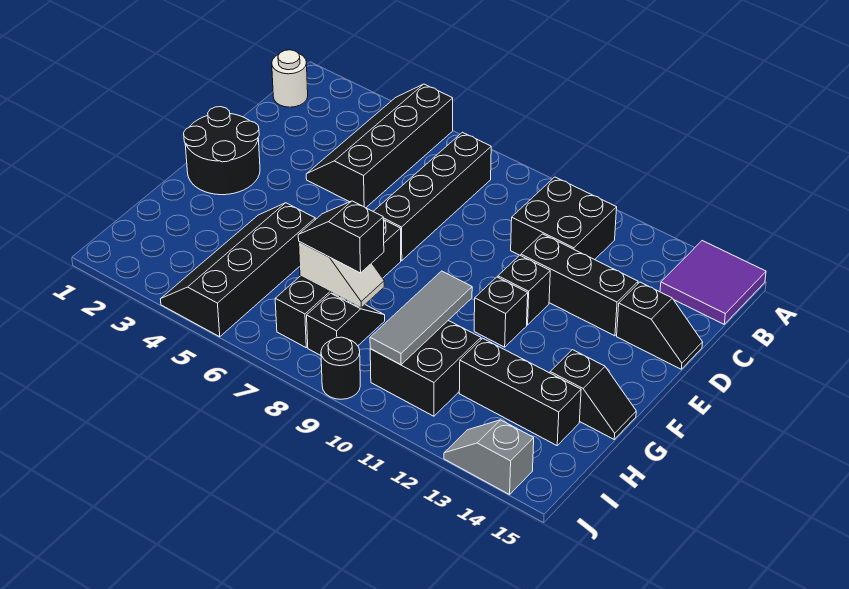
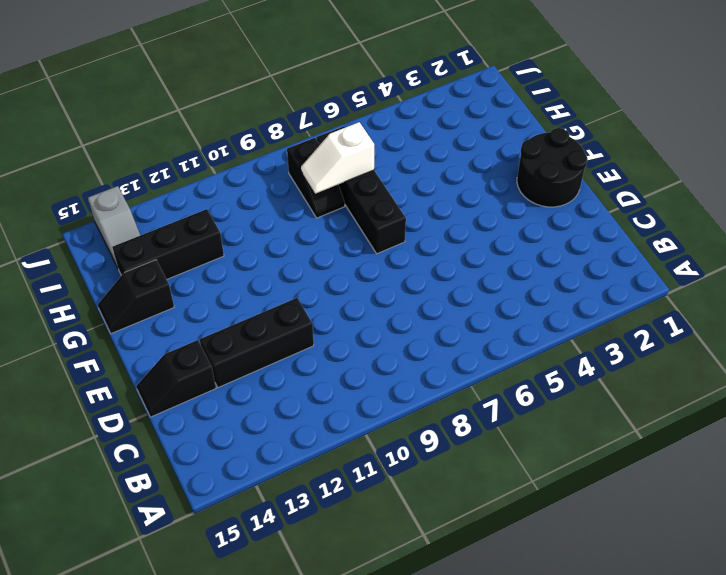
grey slope I14:J14 level 1 top J -> grey slope J13:J14 level 1 top 14
none -> black slope A4:D5 level 1 top 5
none -> purple tile A14:B15 level 1
none -> white round brick B1 level 1

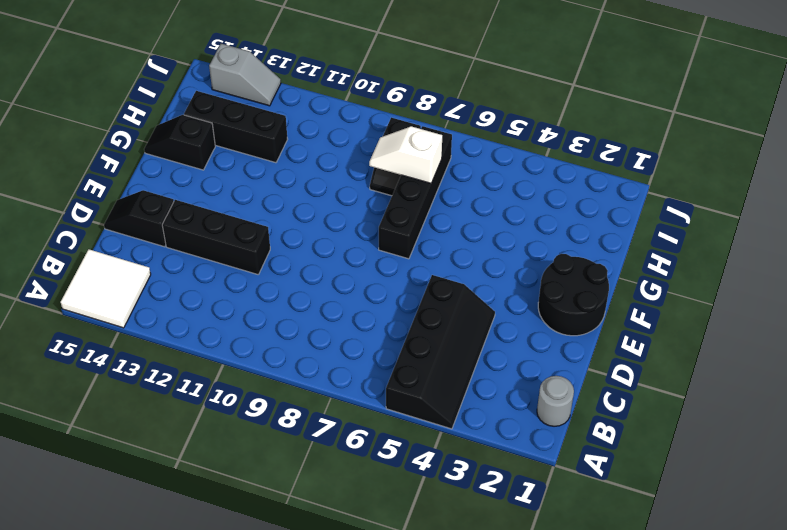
white tile A14:B15 level 1 -> purple tile A14:B15 level 1
grey round brick B1 level 1 -> white round brick B1 level 1
none -> black brick B7:E7 level 1
none -> black brick B10:C11 level 1
none -> black brick E11 level 1

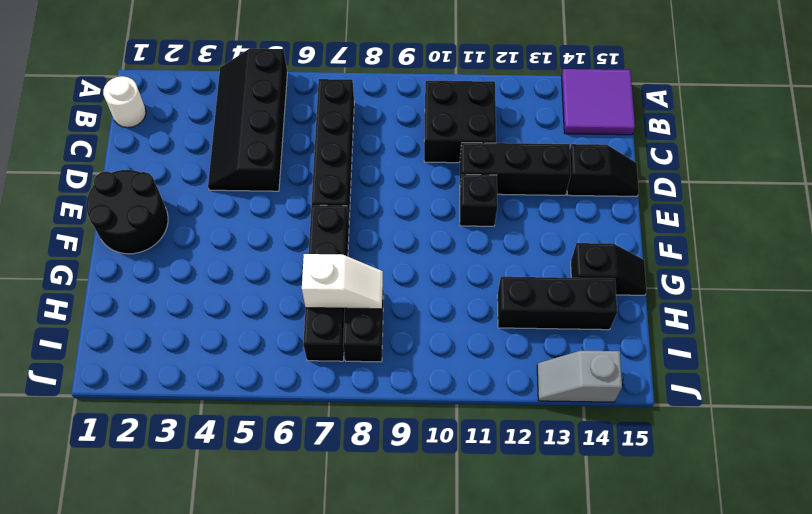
none -> black brick F11 level 1
none -> black slope G4:J5 level 1 top 5
none -> black brick H10:I11 level 1

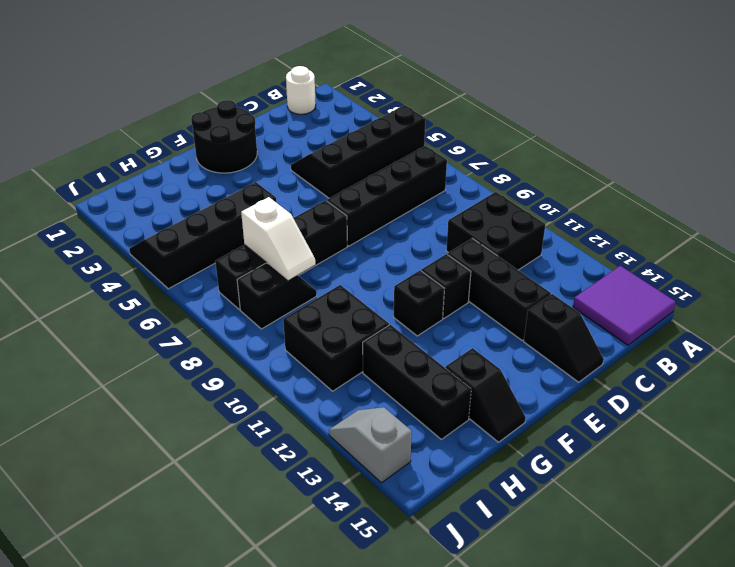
none -> black round brick J9 level 1
none -> grey tile G10:I10 level 2
none -> black slope H7:H8 level 3 top 8

